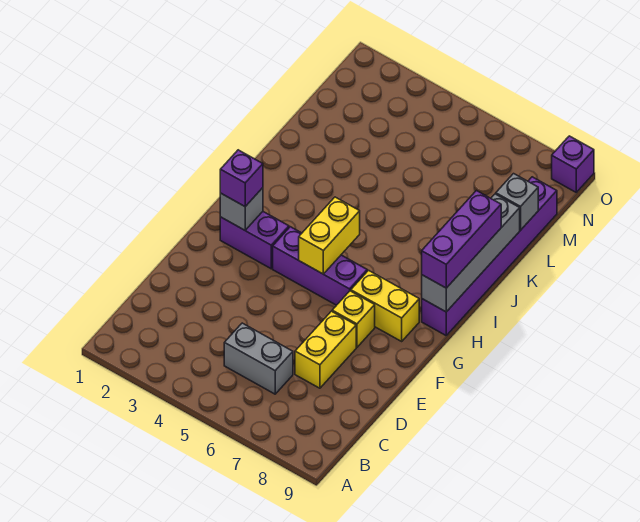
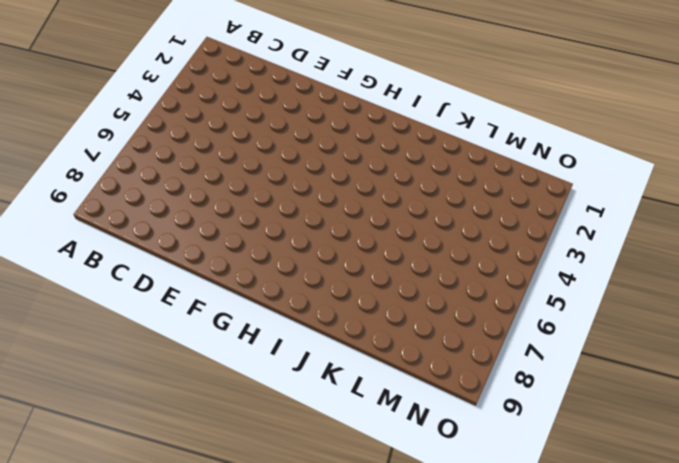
none -> grey brick C5:C6 level 1
none -> yellow brick D7:E7 level 1
none -> yellow brick F7 level 1

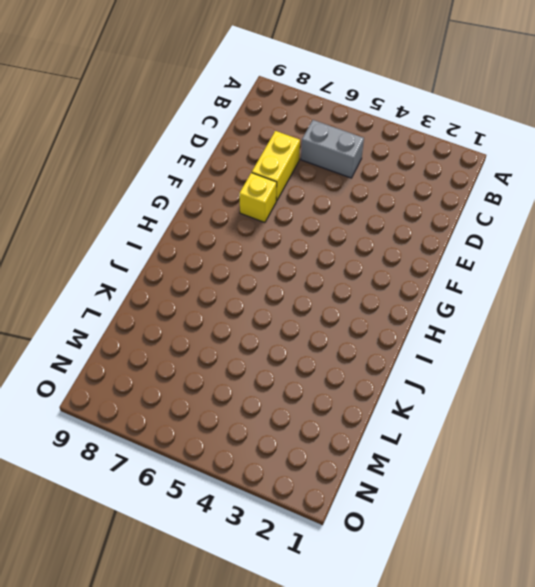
none -> purple brick G2:G3 level 1
none -> purple brick G4:G6 level 1
none -> yellow brick G7:G8 level 1

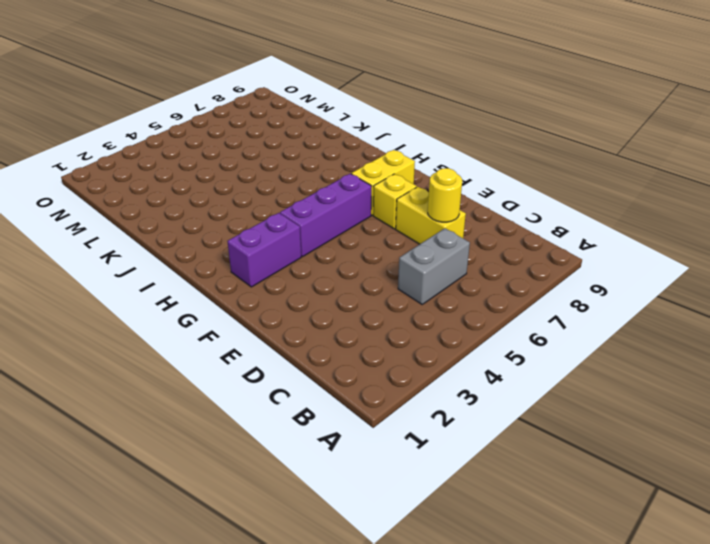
yellow round brick D7 level 2 -> none
none -> purple brick H9:M9 level 1
none -> purple brick O9 level 1
none -> grey brick G2 level 2

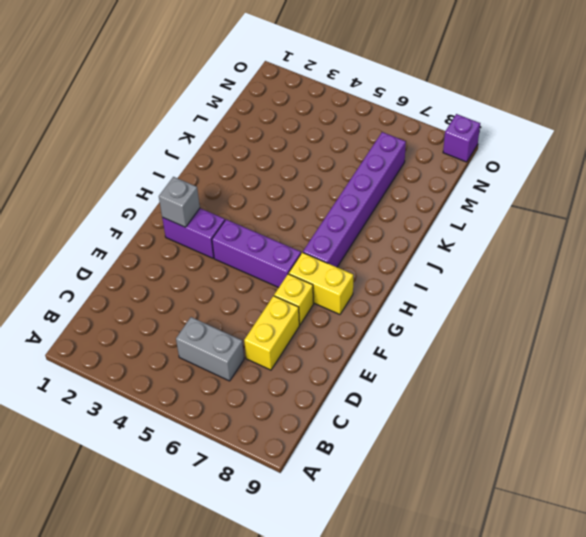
purple brick H7:M7 level 1 -> purple brick H9:M9 level 1
none -> yellow brick G5:H5 level 2
none -> grey brick H9:K9 level 2
none -> grey brick L9 level 2

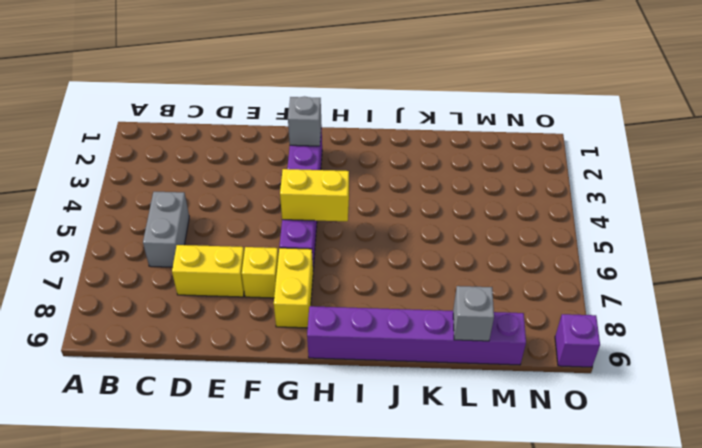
none -> grey brick H9:K9 level 2
none -> purple brick G2 level 3
none -> purple brick H9:J9 level 3

